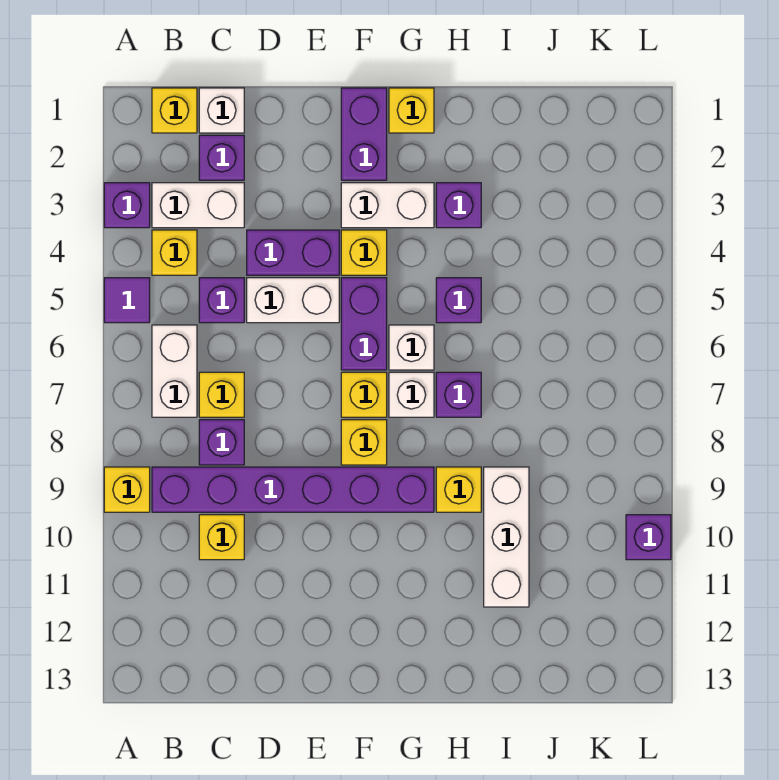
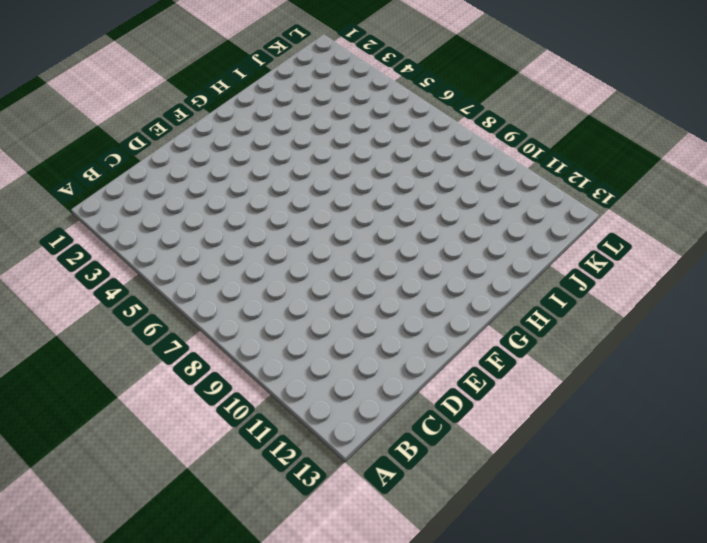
none -> purple brick A3 level 1
none -> purple tile A5 level 1
none -> yellow brick A9 level 1
none -> yellow brick B1 level 1

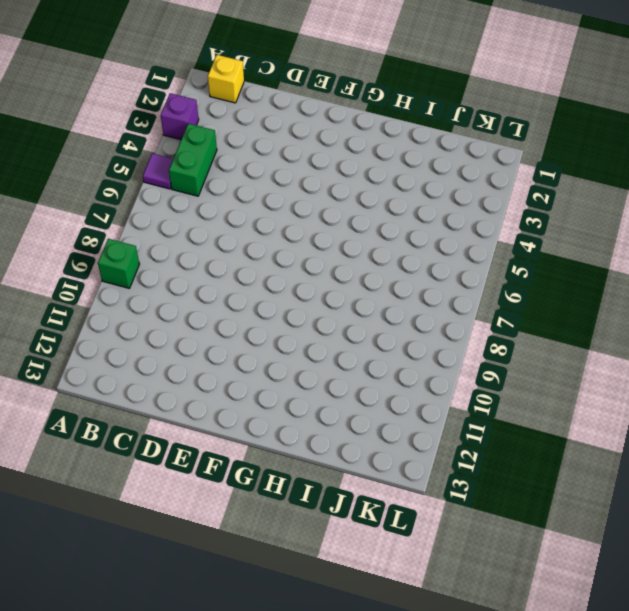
green brick A9 level 1 -> yellow brick A9 level 1
green brick B4:B5 level 1 -> yellow brick B4 level 1
none -> white brick B3:C3 level 1
none -> white brick B6:B7 level 1
none -> purple brick B9:G9 level 1
none -> white brick C1 level 1

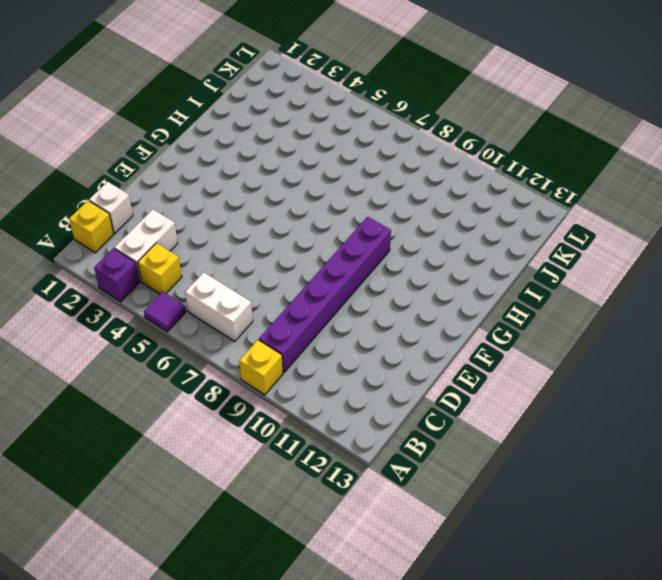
none -> purple brick C2 level 1
none -> purple brick C5 level 1
none -> yellow brick C7 level 1
none -> purple brick C8 level 1

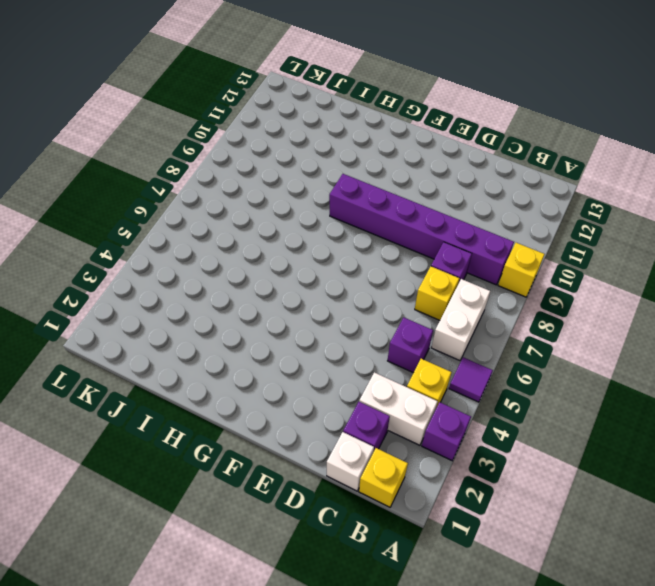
none -> yellow brick C10 level 1
none -> purple brick D4:E4 level 1
none -> white brick D5:E5 level 1
none -> purple brick F1:F2 level 1

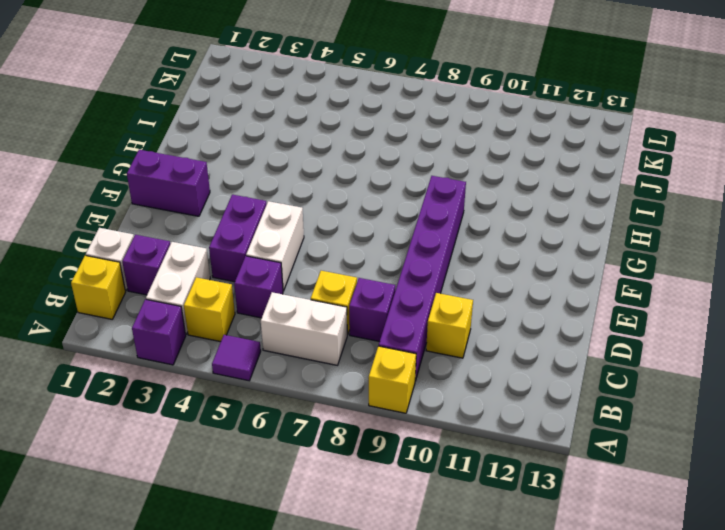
none -> white brick F3:G3 level 1
none -> yellow brick F4 level 1
none -> purple brick F5:F6 level 1
none -> yellow brick F7 level 1

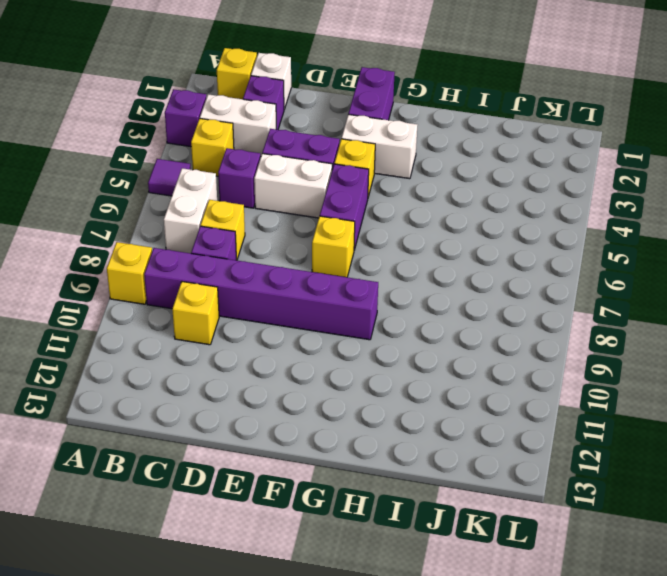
none -> yellow brick F8 level 1
none -> yellow brick G1 level 1
none -> white brick G6 level 1
none -> white brick G7 level 1

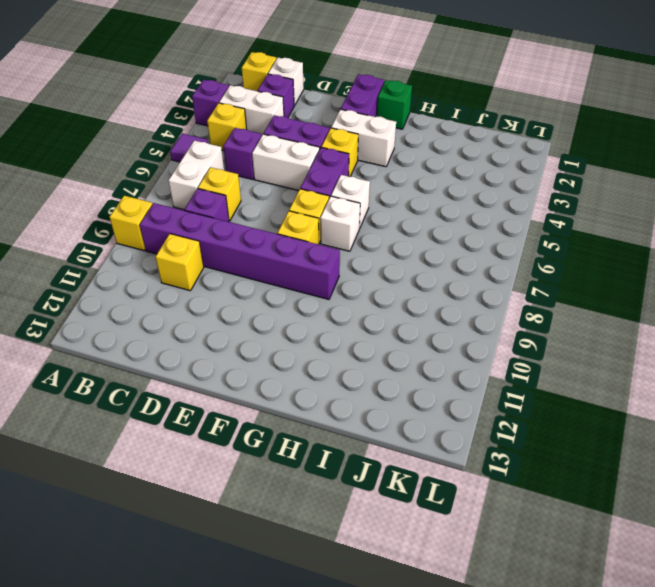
green brick G1 level 1 -> yellow brick G1 level 1
none -> purple brick H3 level 1
none -> purple brick H5 level 1
none -> purple brick H7 level 1
none -> yellow brick H9 level 1

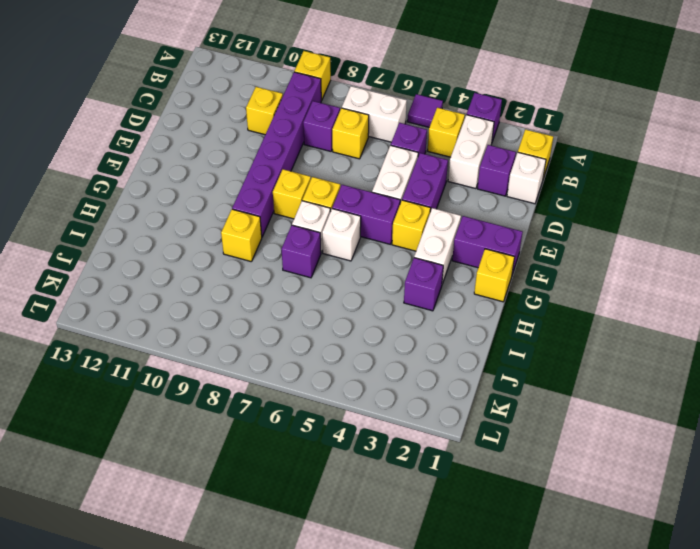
none -> purple brick H5 level 1
none -> white brick I9:I11 level 1
none -> purple brick L10 level 1

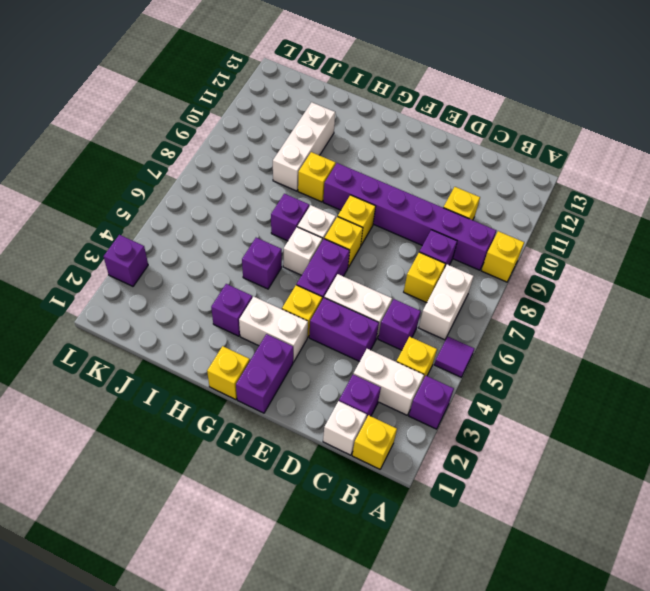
purple brick L3 level 1 -> purple brick L10 level 1

